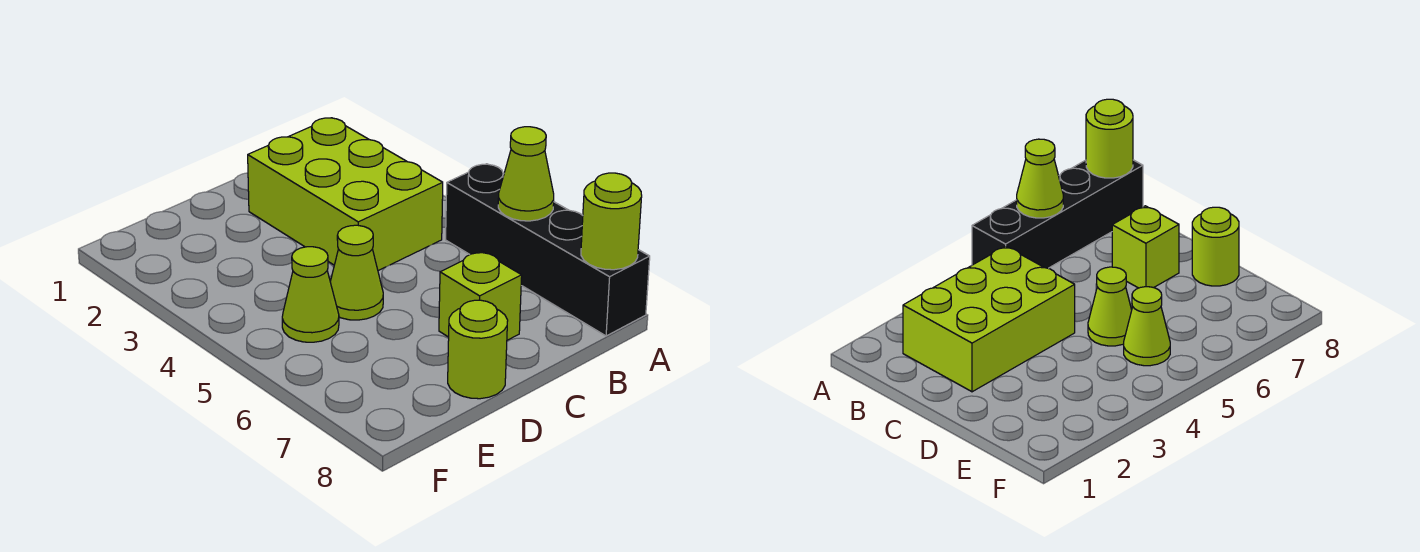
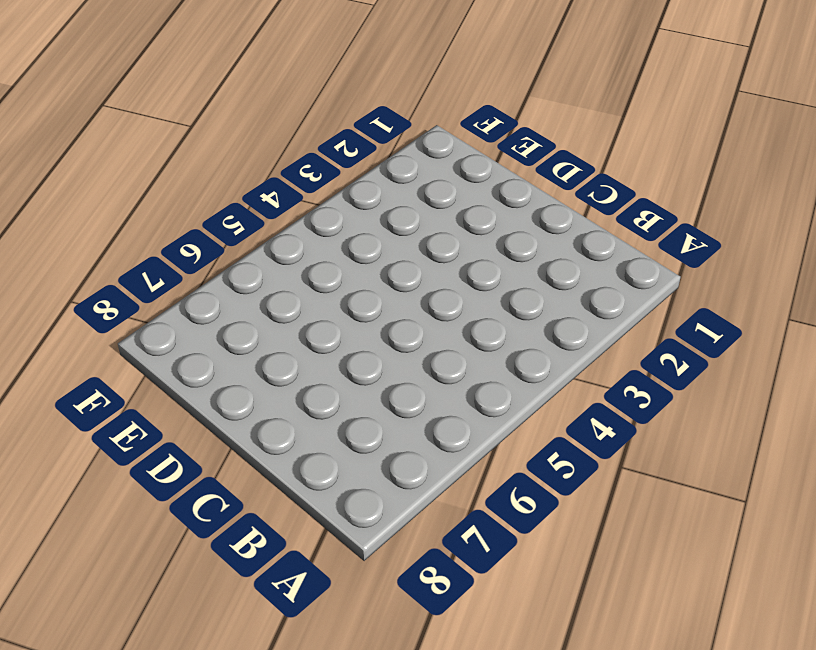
none -> black brick A5:A8 level 1
none -> lime brick B2:C4 level 1

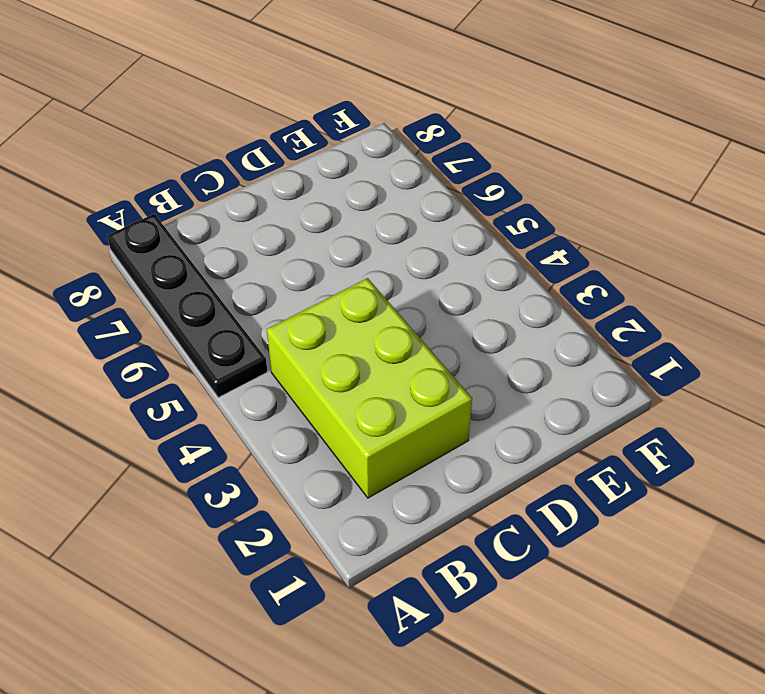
black plate A5:A8 level 1 -> black brick A5:A8 level 1
none -> lime brick C7 level 1
none -> lime cone D5 level 1

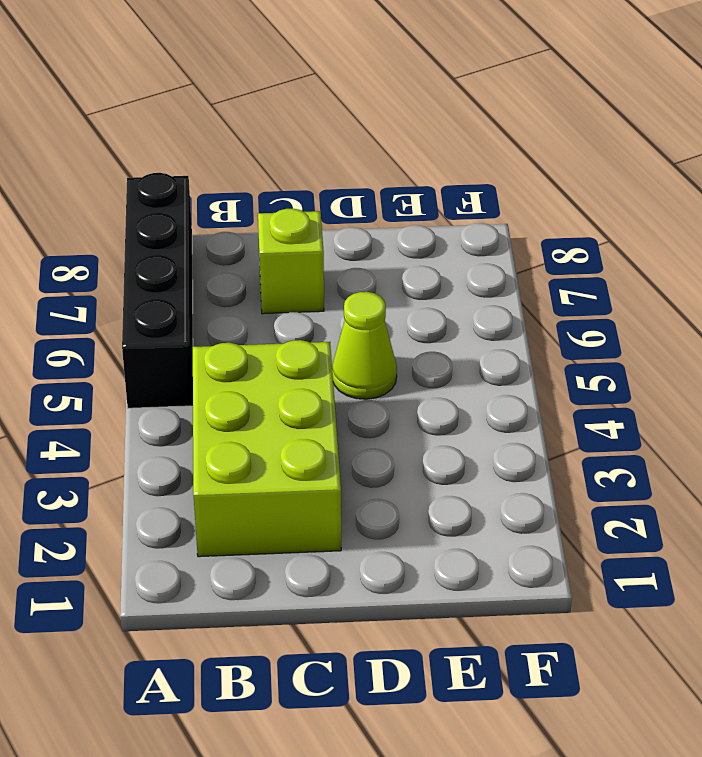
none -> lime round brick D8 level 1
none -> lime cone E5 level 1

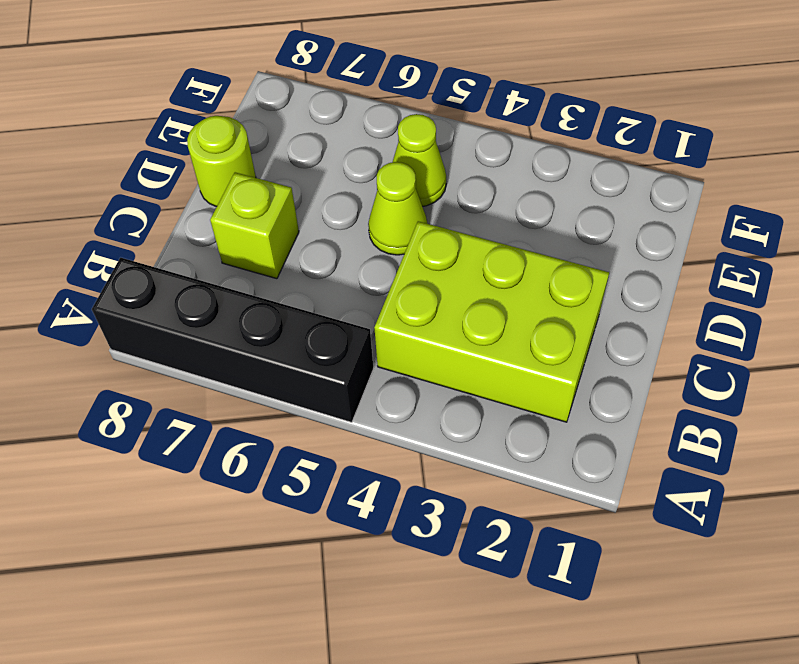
none -> lime cone A6 level 2
none -> lime round brick A8 level 2

